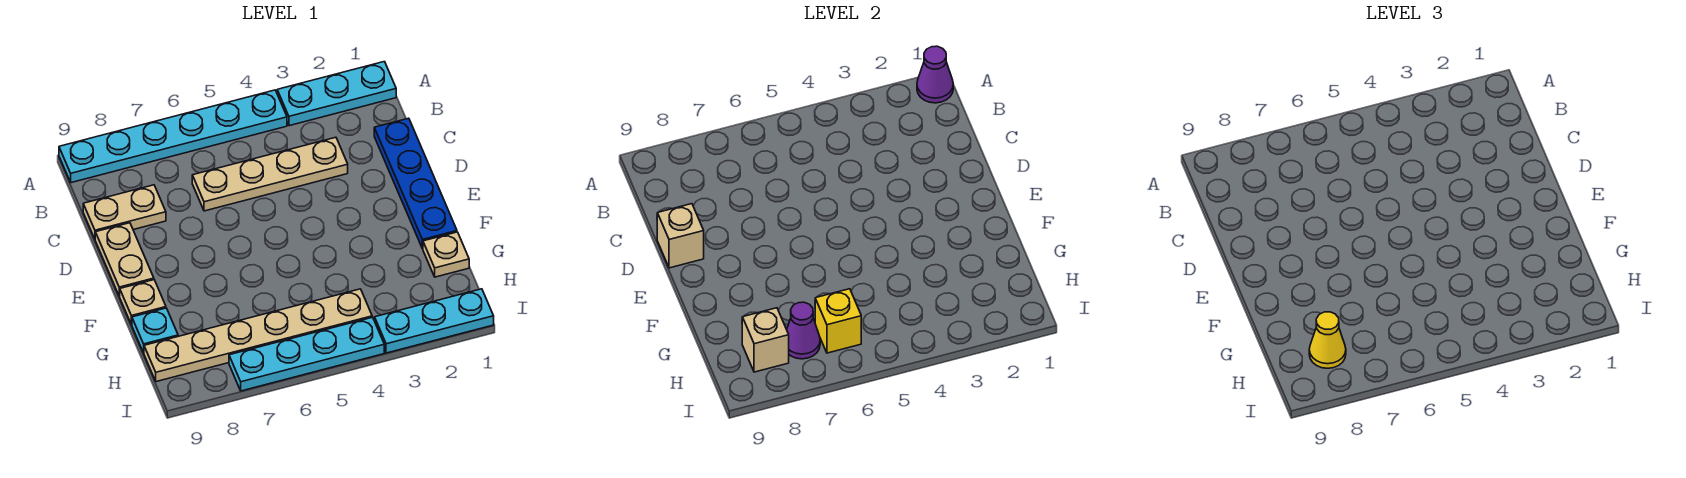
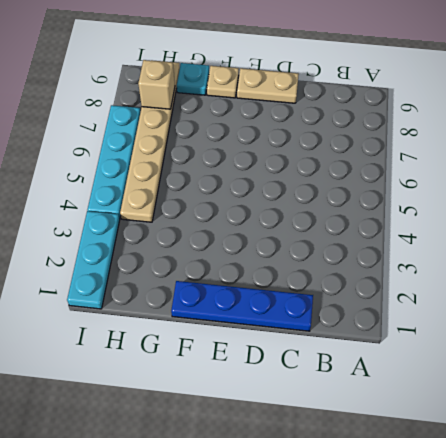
none -> cyan plate A1:A3 level 1
none -> cyan plate A4:A9 level 1
none -> tan plate C3:C6 level 1

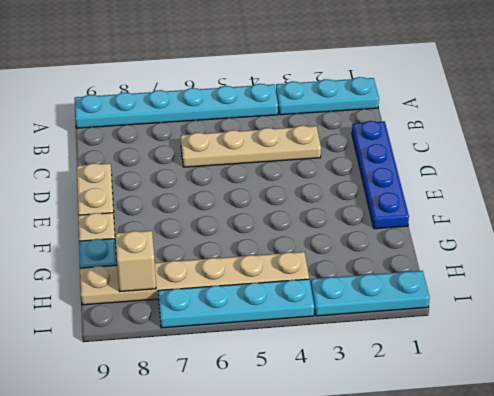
none -> tan plate C8:C9 level 1
none -> tan plate G1 level 1
none -> purple cone A1 level 2

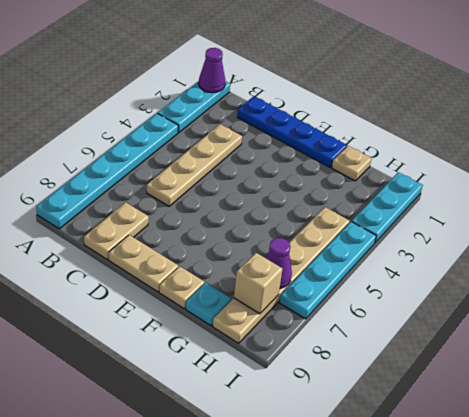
none -> tan brick D9 level 2
none -> yellow brick H6 level 2
none -> yellow cone H8 level 3

